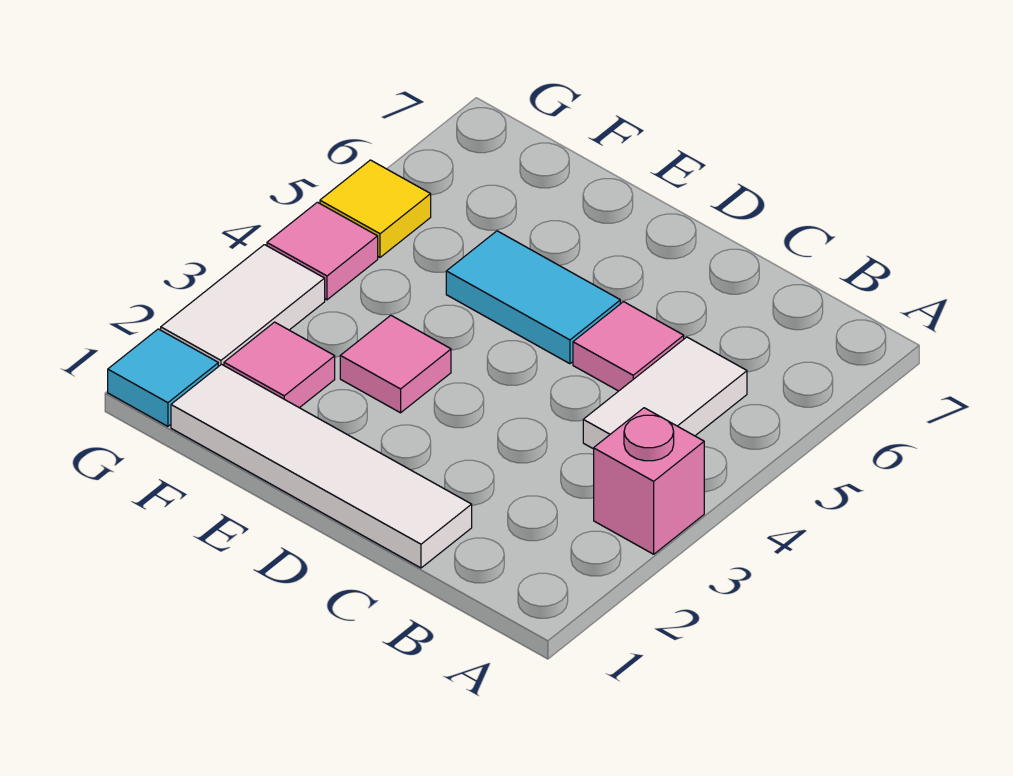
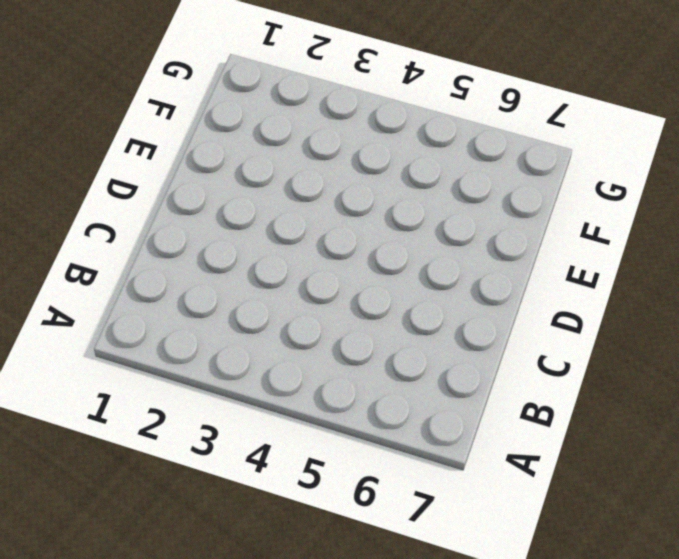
none -> pink brick A3 level 1
none -> white tile B4:B5 level 1

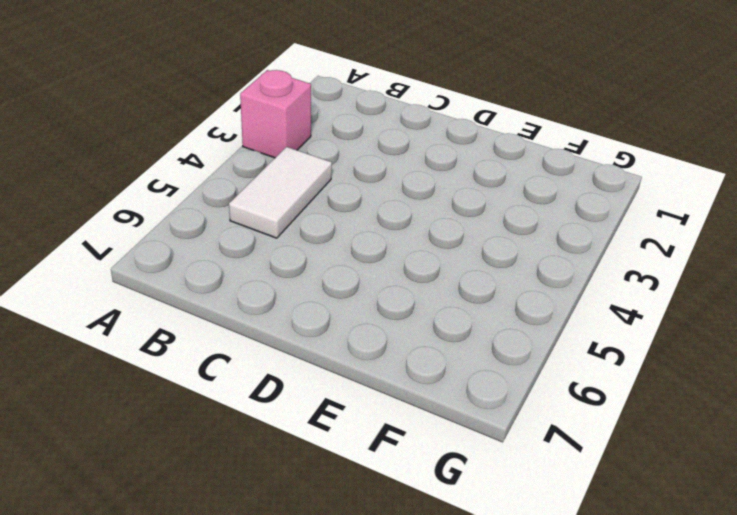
none -> white tile C1:F1 level 1
none -> pink tile C5 level 1

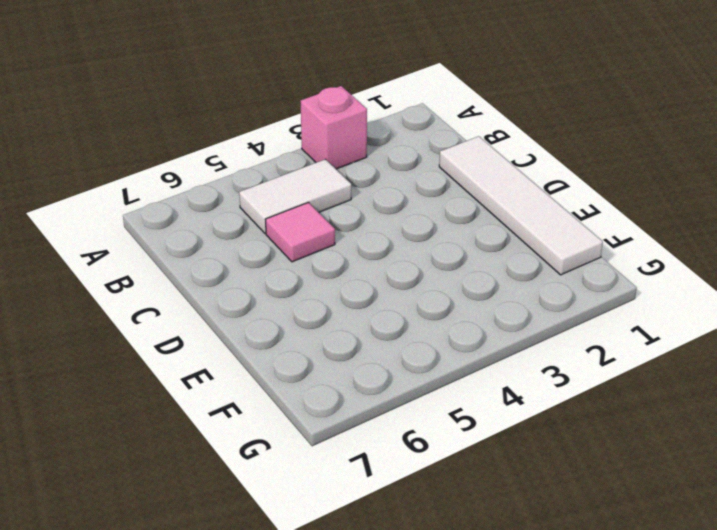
none -> cyan tile D5:E5 level 1
none -> pink tile E3 level 1

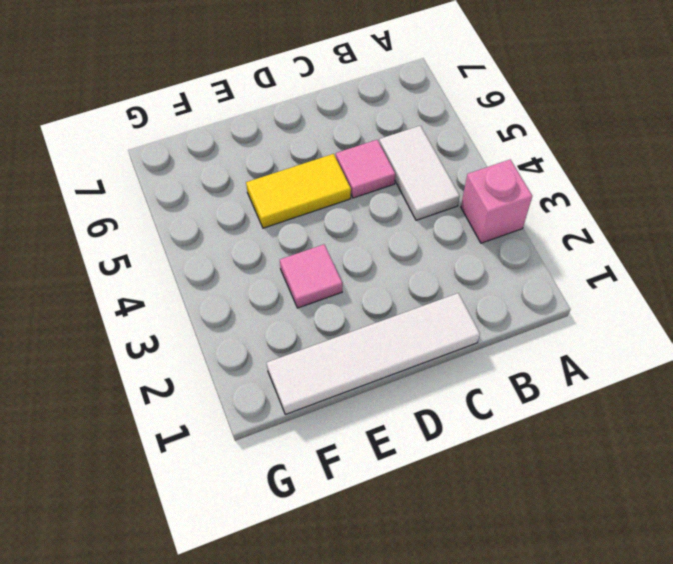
yellow tile D5:E5 level 1 -> cyan tile D5:E5 level 1
none -> pink tile F2 level 1
none -> cyan tile G1 level 1

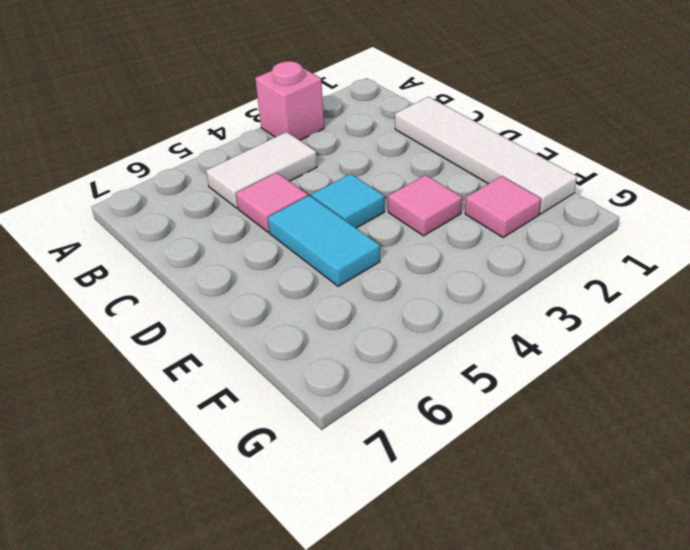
cyan tile D4 level 1 -> cyan tile G1 level 1
none -> white tile G2:G3 level 1
none -> pink tile G4 level 1

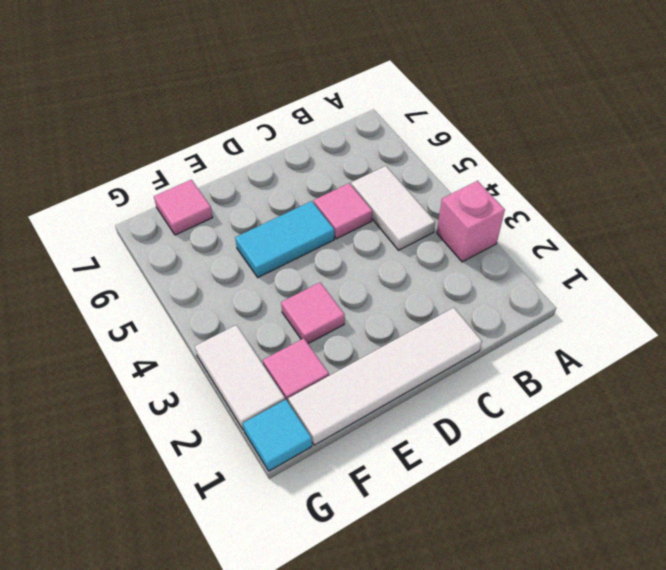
pink tile F7 level 1 -> pink tile G4 level 1
none -> yellow tile G5 level 1

